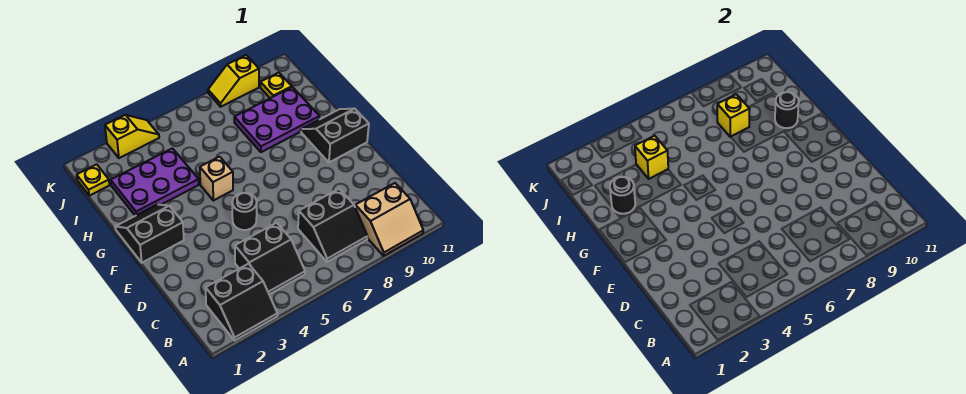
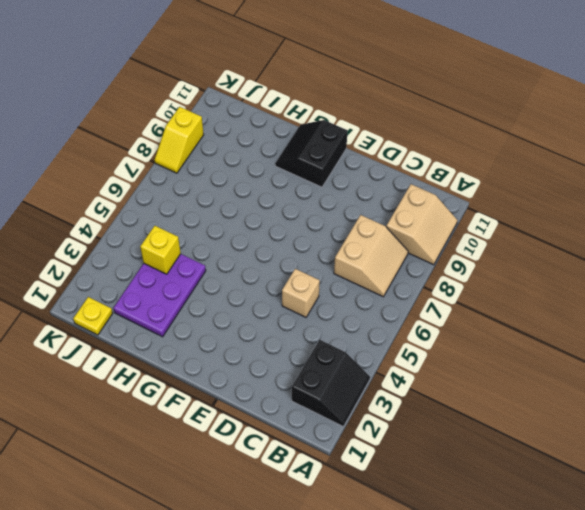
tan slope B7:C8 level 1 top C -> black slope B7:C8 level 1 top C
tan brick D5 level 1 -> tan brick G5 level 1
none -> black slope B4:C5 level 1 top C
none -> black round brick E5 level 1
none -> black slope F1:G2 level 1 top F

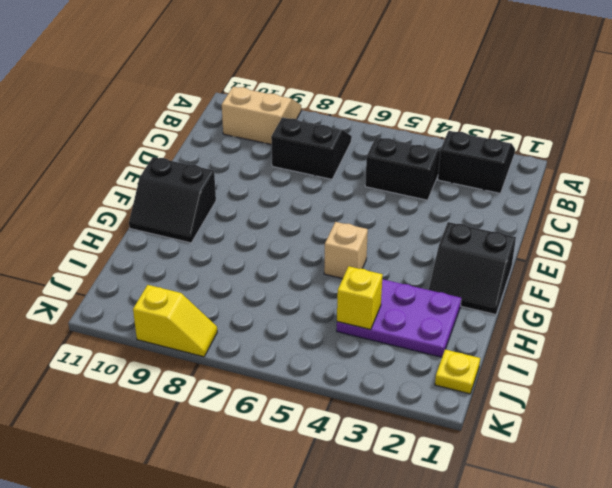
none -> black round brick E5 level 1
none -> purple plate H8:I10 level 1
none -> yellow plate J10 level 1

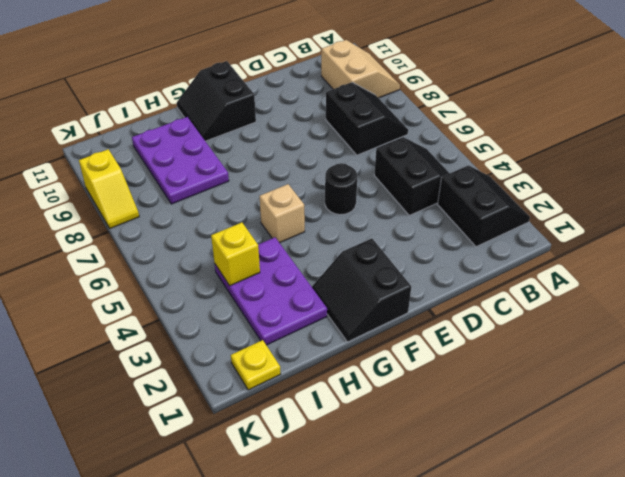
none -> yellow plate J10 level 1
none -> yellow slope K3:K4 level 1 top 3
none -> black round brick H2 level 2

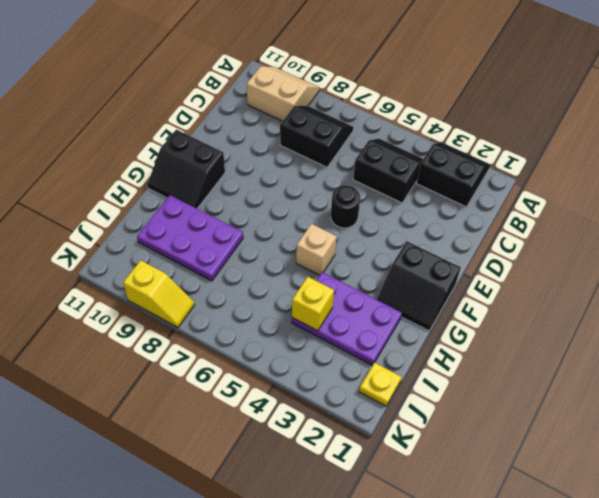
none -> yellow plate J10 level 1
none -> yellow slope K3:K4 level 1 top 3
none -> black round brick H2 level 2

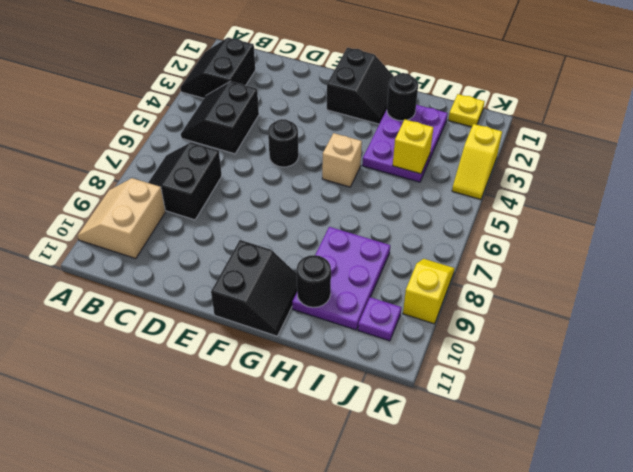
purple plate J10 level 1 -> yellow plate J10 level 1
none -> yellow brick I8 level 2

